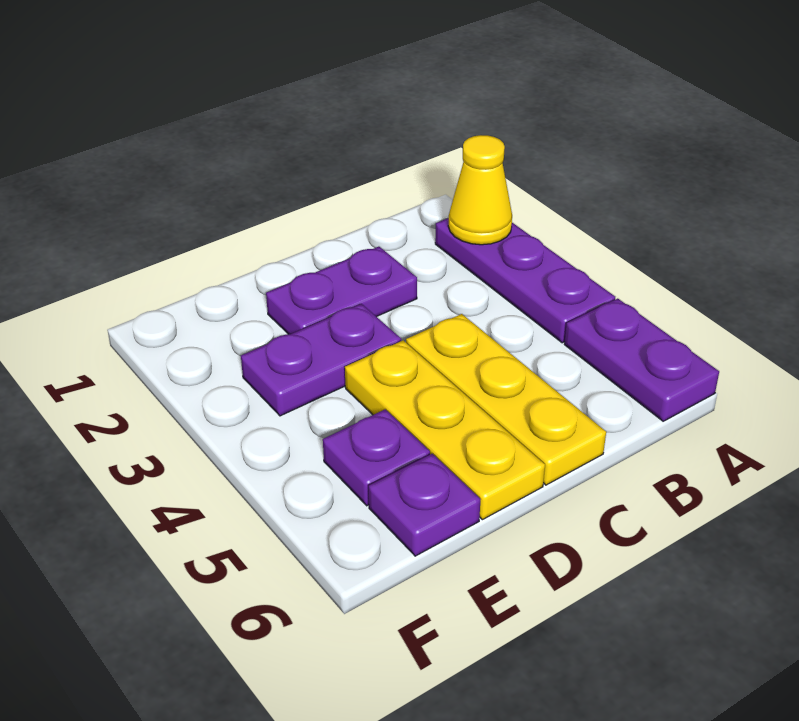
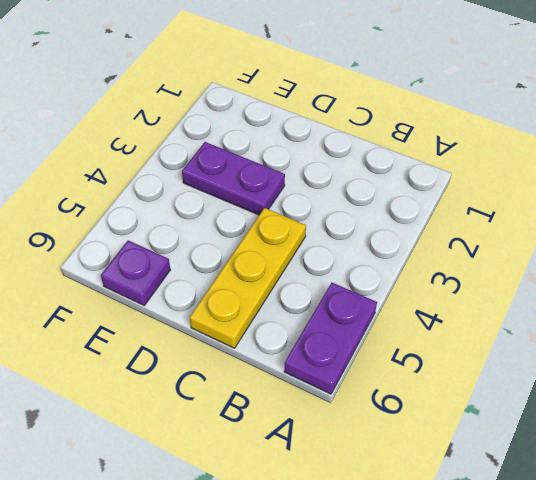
none -> purple plate A2:A4 level 1
none -> purple plate C2:D2 level 1

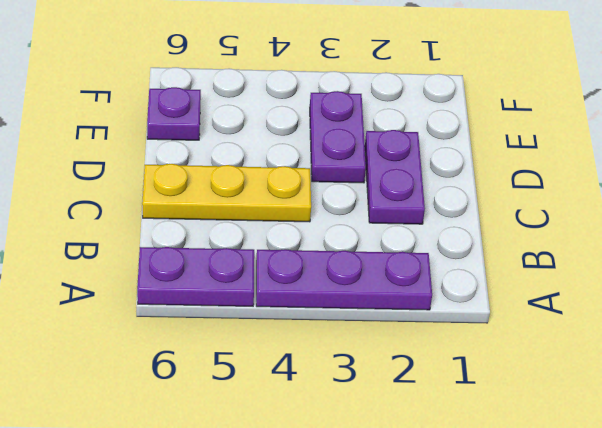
none -> yellow plate D4:D6 level 1
none -> purple plate E5 level 1

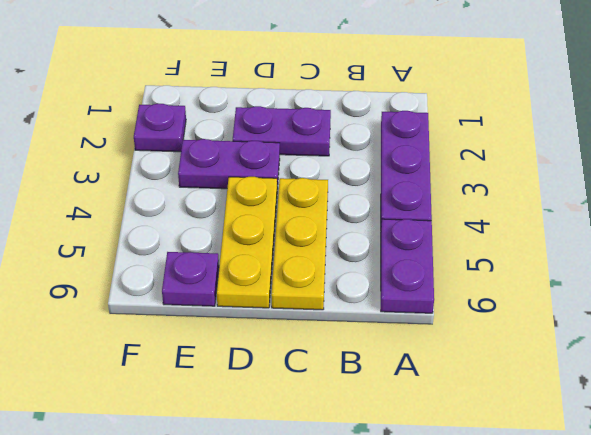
purple plate F2 level 1 -> purple plate E5 level 1
none -> yellow cone A2 level 2

